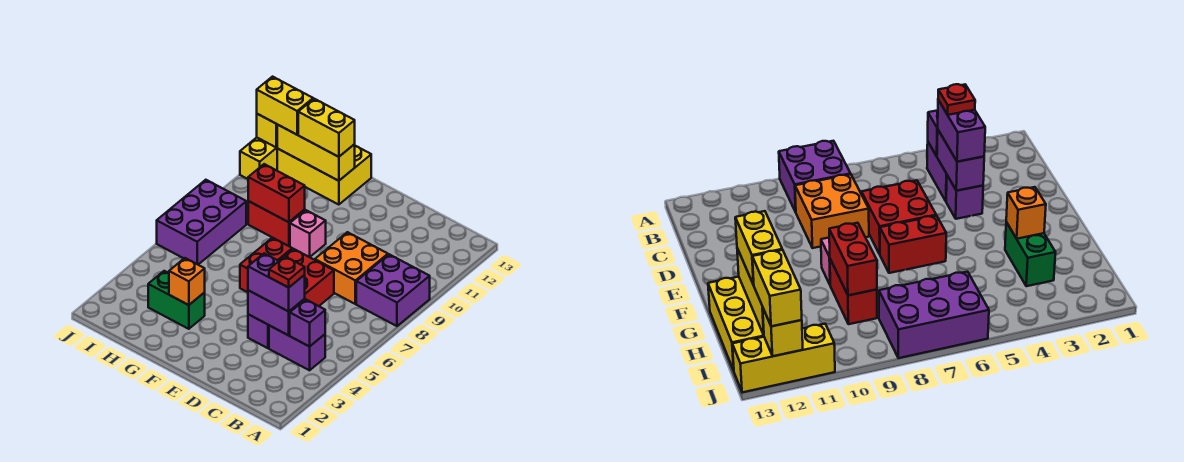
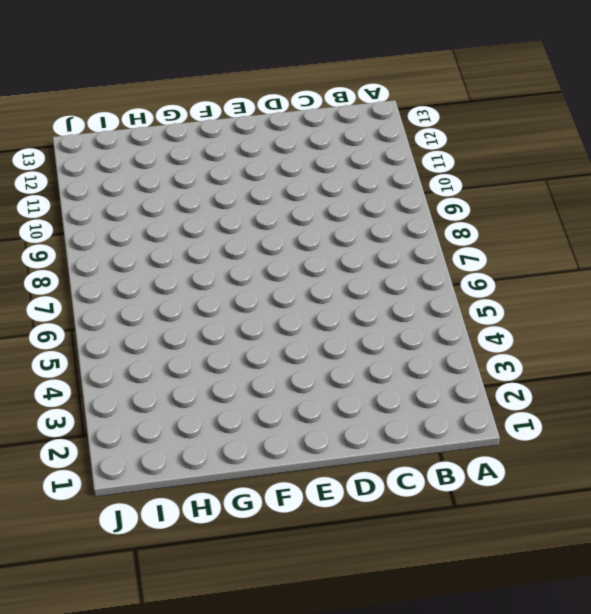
none -> purple brick A8:B9 level 1
none -> purple brick B4:C4 level 1
none -> orange brick C8:D9 level 1

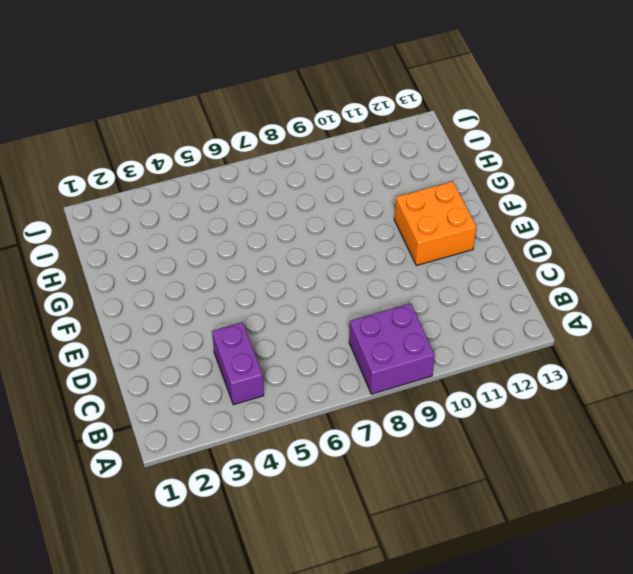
orange brick E11:F12 level 1 -> orange brick C8:D9 level 1
none -> purple brick D4 level 1
none -> red brick D6:E7 level 1
none -> red brick F6:F7 level 1

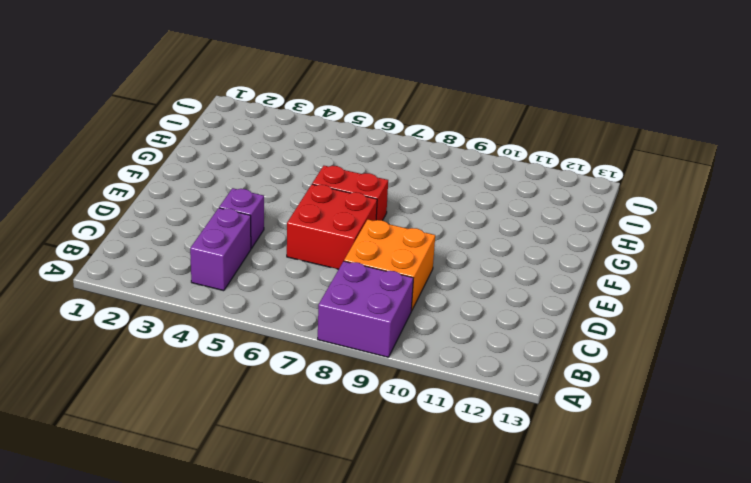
none -> pink brick F9 level 1
none -> green brick G3:H3 level 1
none -> red brick G9:H9 level 1

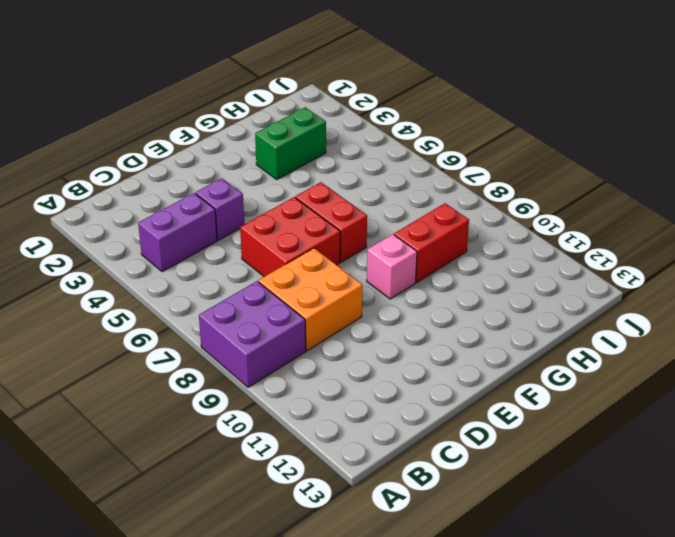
none -> yellow brick G12:I13 level 1
none -> purple brick I6:J8 level 1
none -> yellow brick J11:J13 level 1

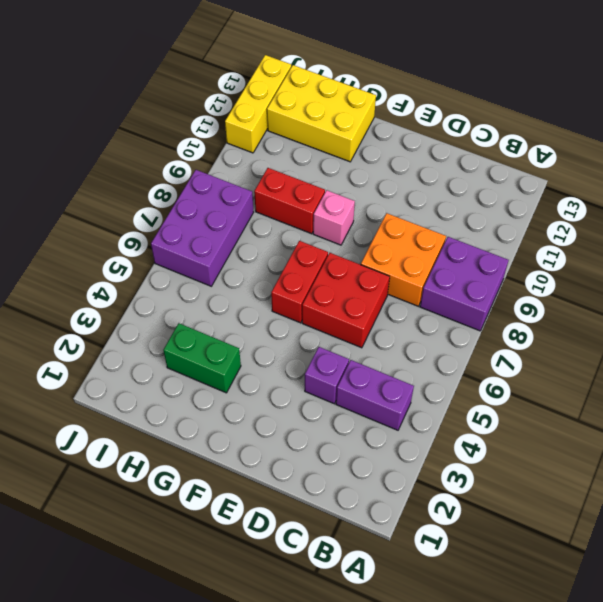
none -> purple brick B4 level 2
none -> purple brick C4:D4 level 2
none -> orange brick G3 level 2

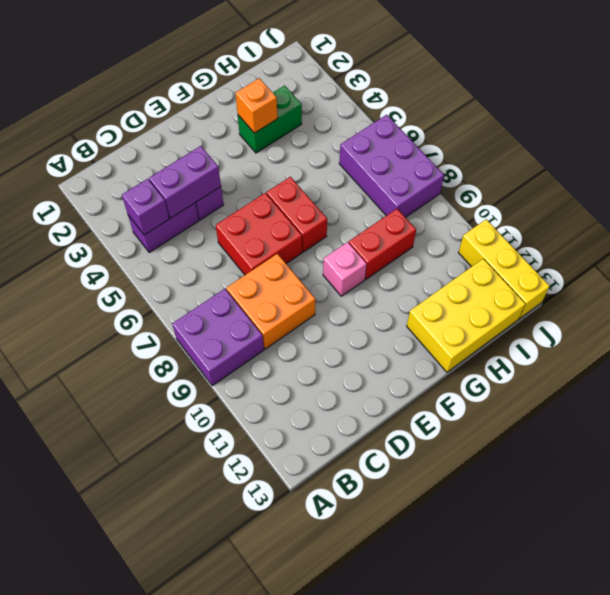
none -> red brick G9:H9 level 2
none -> yellow brick G12:I12 level 2
none -> yellow brick J12 level 2

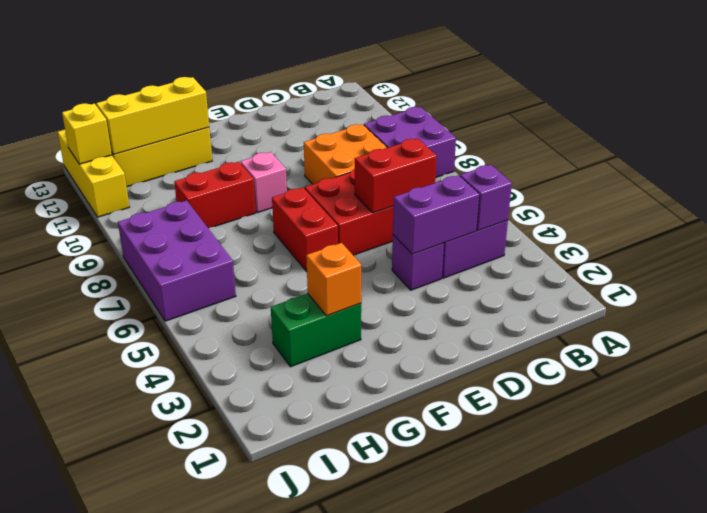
red brick C6:D6 level 2 -> red brick G9:H9 level 2
none -> purple brick C4:D4 level 3
none -> yellow brick G12:H12 level 3
none -> yellow brick I12:J12 level 3

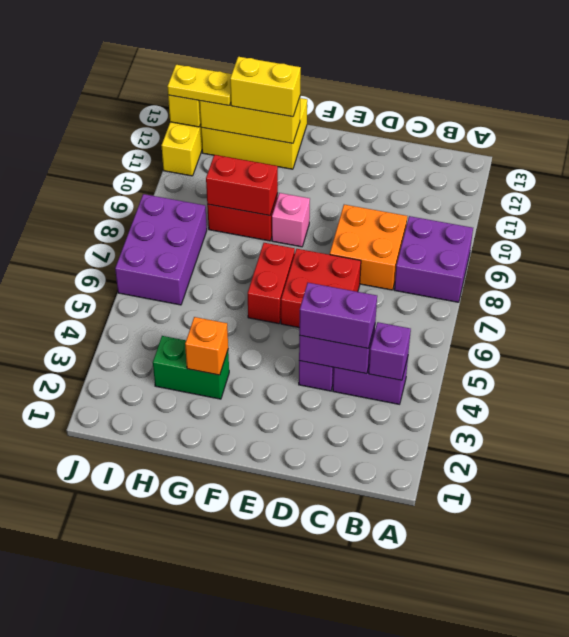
yellow plate I12:J12 level 3 -> yellow brick I12:J12 level 3
none -> red plate C4 level 4

